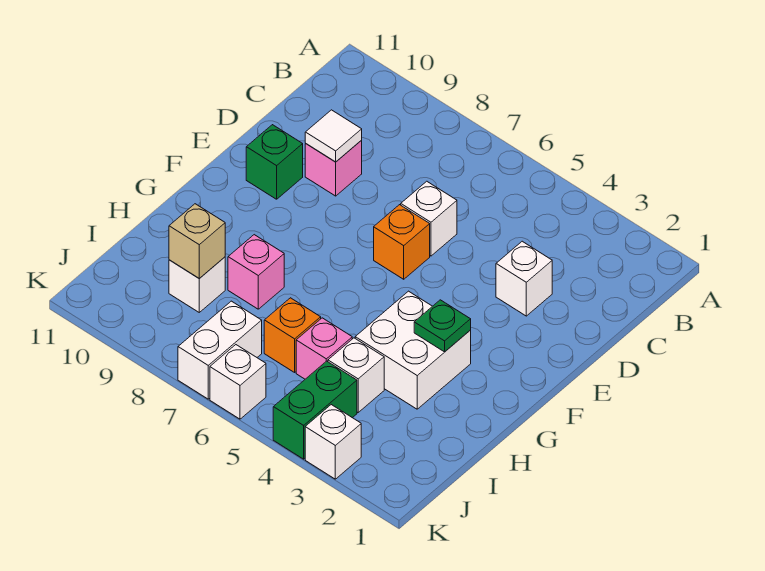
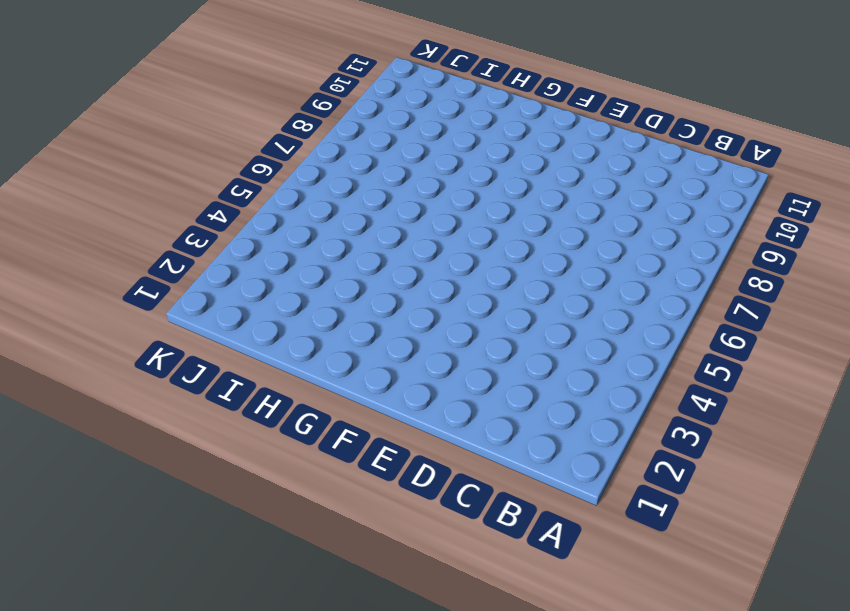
none -> white brick D3 level 1
none -> white brick D6 level 1
none -> pink brick D9 level 1

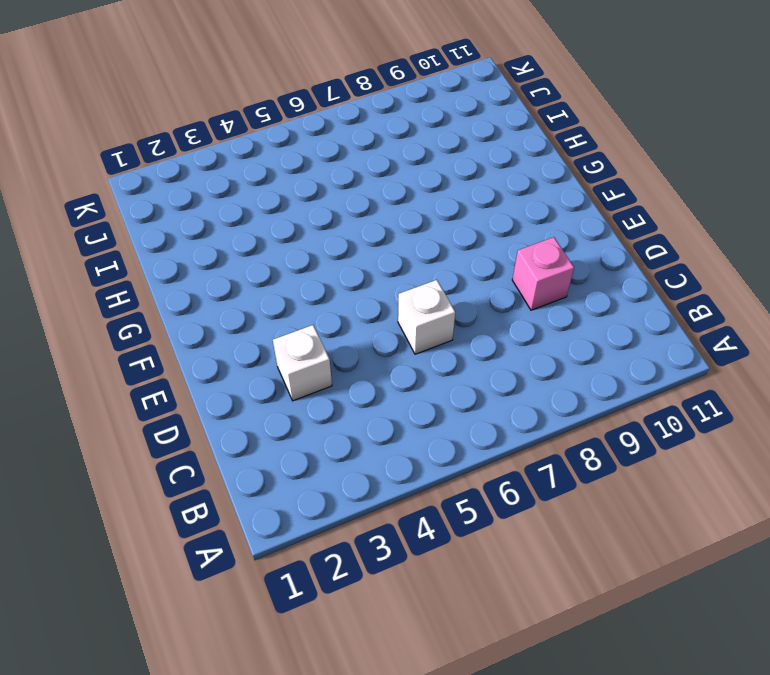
none -> orange brick E6 level 1
none -> green brick E10 level 1
none -> white brick G3:H4 level 1

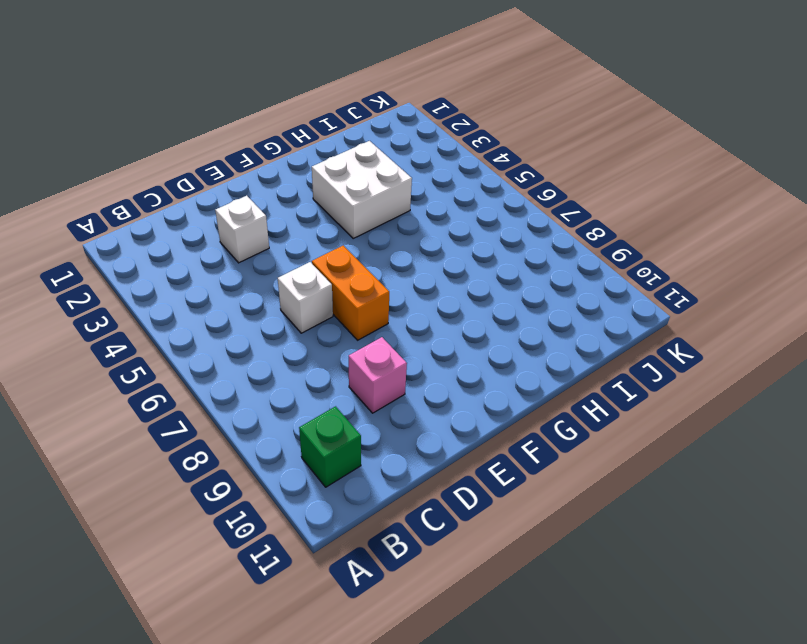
green brick B10 level 1 -> green brick E10 level 1
orange brick E6:E7 level 1 -> orange brick E6 level 1
none -> pink brick H8 level 1
none -> white brick I4 level 1
none -> pink brick I5 level 1

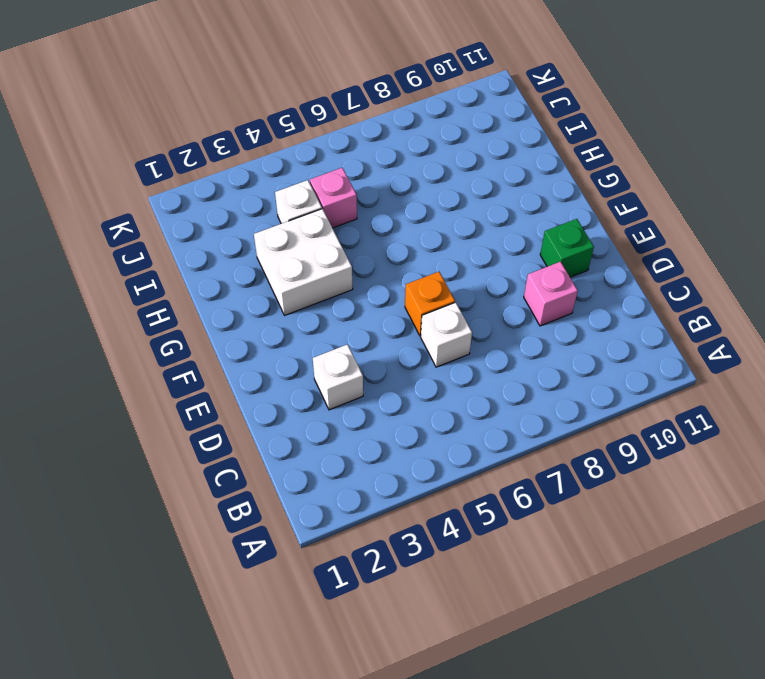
none -> pink brick H8 level 1
none -> orange brick I6 level 1
none -> white brick I9 level 1

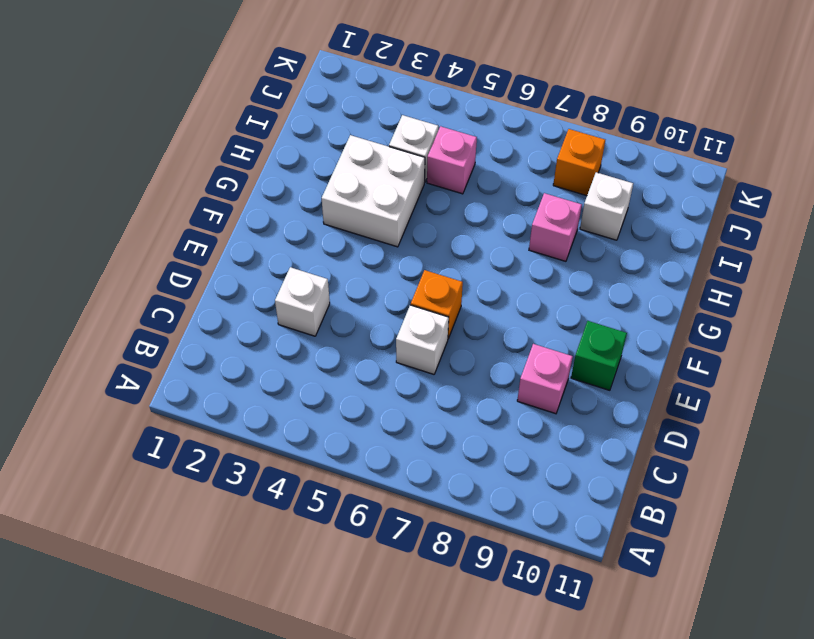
orange brick J8 level 1 -> orange brick I6 level 1
none -> green brick J4:K4 level 1
none -> white brick J7:K7 level 1
none -> white brick K3 level 1

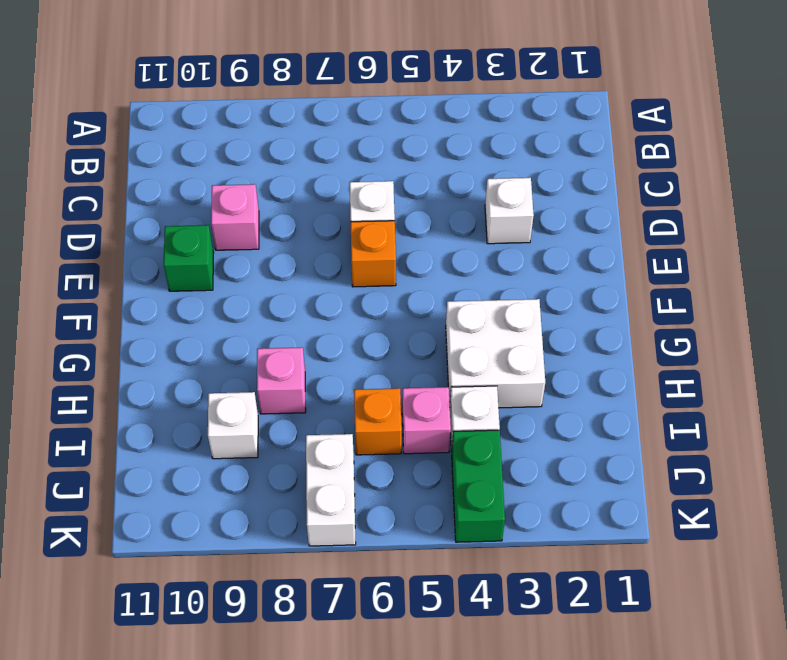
none -> white brick K3 level 1
none -> white brick K6 level 1
none -> white tile D9 level 2

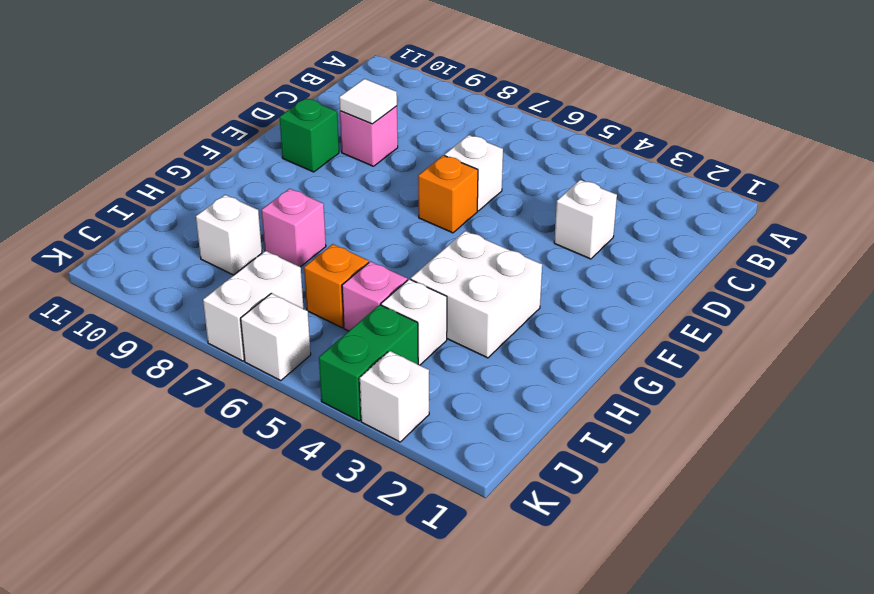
none -> green plate G3 level 2
none -> tan brick I9 level 2

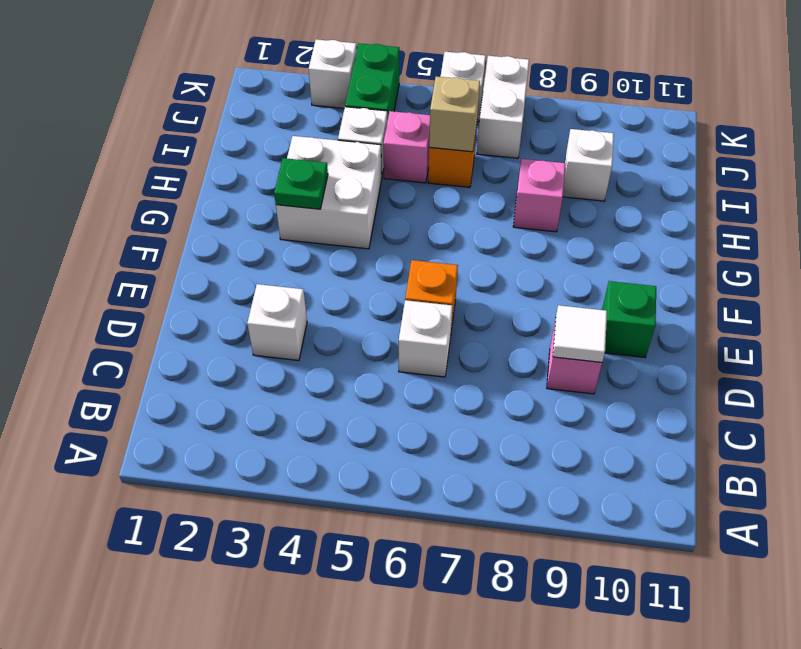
tan brick I6 level 2 -> tan brick I9 level 2

